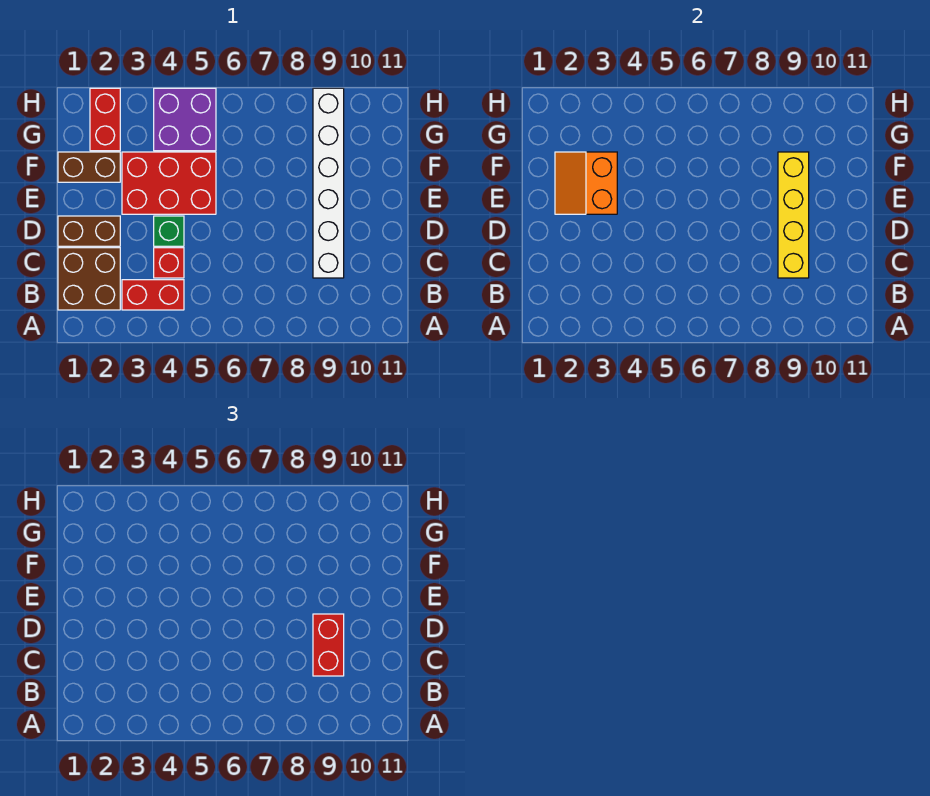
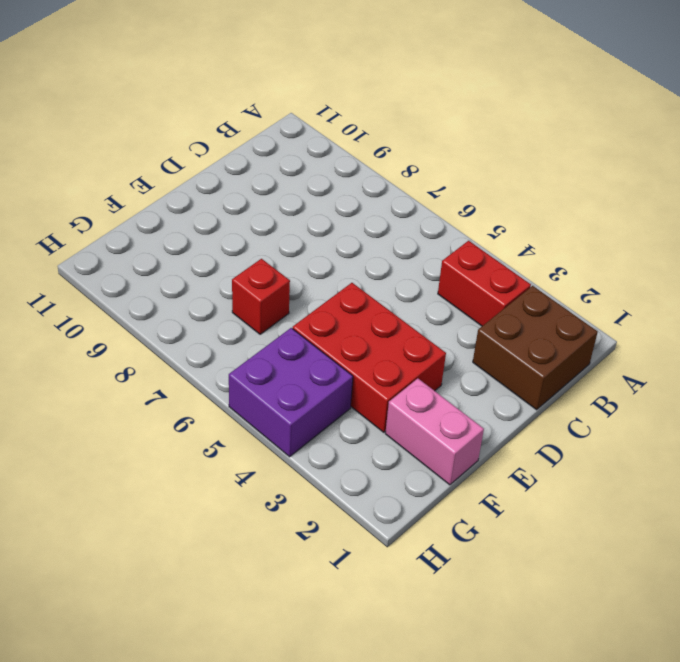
pink brick F1:F2 level 1 -> brown brick F1:F2 level 1
red brick F7 level 1 -> red brick C4 level 1
none -> white brick C9:H9 level 1
none -> brown brick D1:D2 level 1
none -> green brick D4 level 1

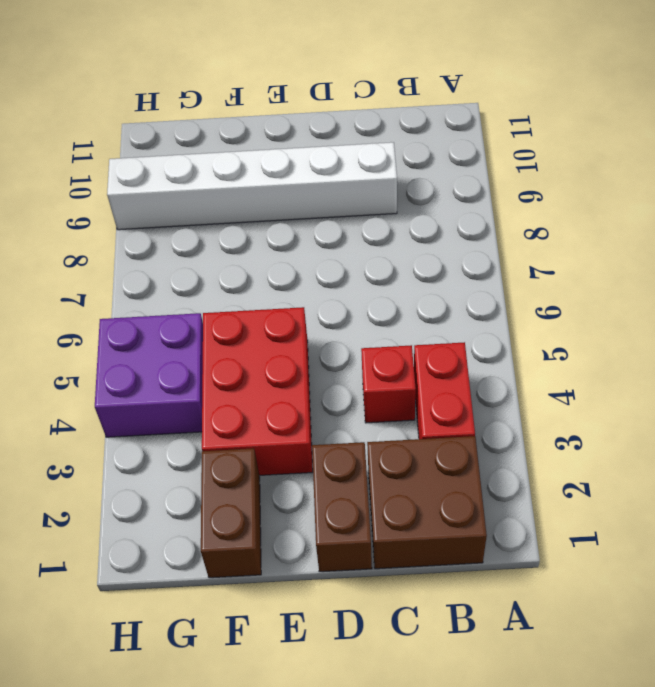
none -> green brick D4 level 1
none -> red brick G2:H2 level 1
none -> yellow brick C9:F9 level 2

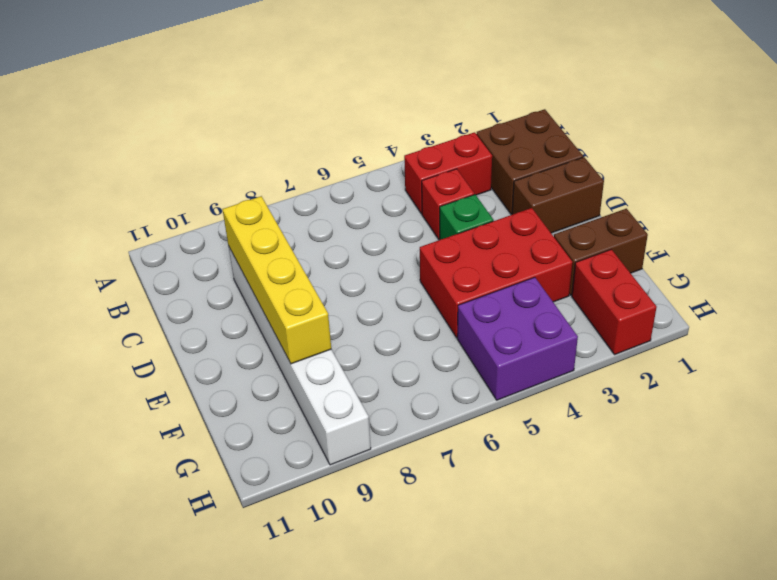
none -> orange slope E2:F3 level 2 top 3
none -> red brick C9:D9 level 3

